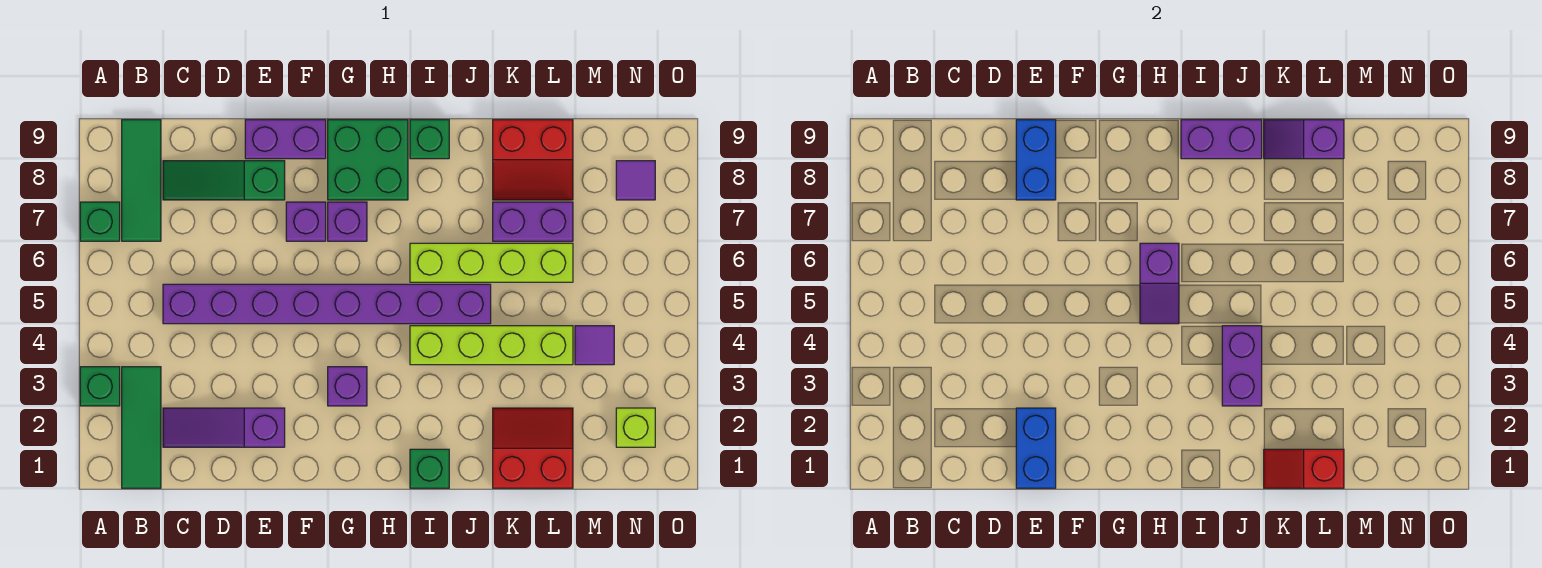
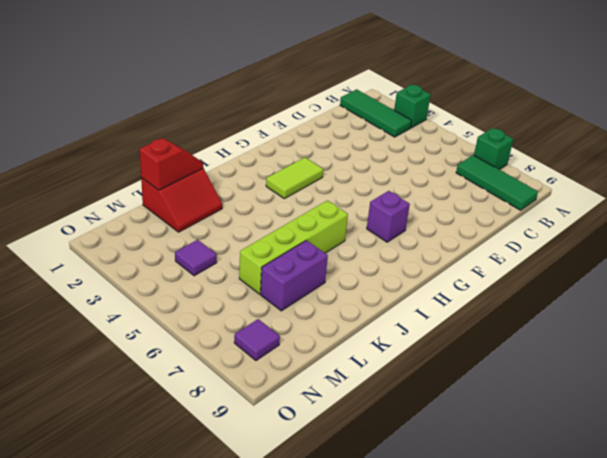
lime tile G3:H3 level 1 -> purple brick G3 level 1
none -> purple slope C2:E2 level 1 top E
none -> purple brick C5:J5 level 1
none -> green slope C8:E8 level 1 top E

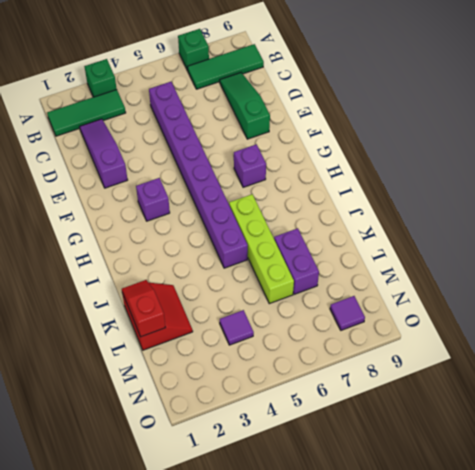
none -> purple brick E9:F9 level 1
none -> purple brick F7 level 1
none -> green brick G8:H9 level 1

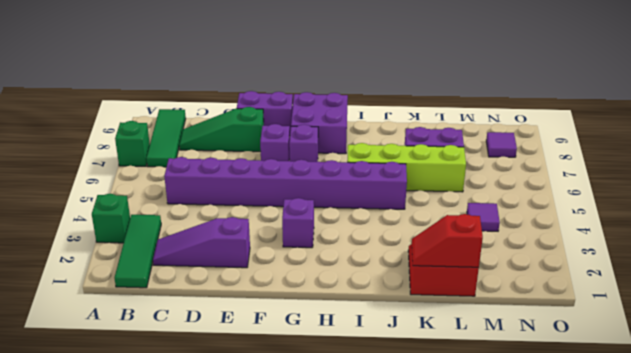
purple brick G8:H9 level 1 -> green brick G8:H9 level 1
none -> green brick I1 level 1
none -> lime brick I4:L4 level 1
none -> green brick I9 level 1

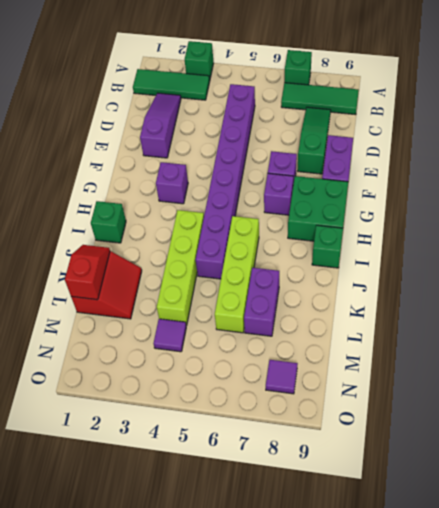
none -> red slope K8:L9 level 1 top 9
none -> lime brick N2 level 1
none -> blue brick E1:E2 level 2

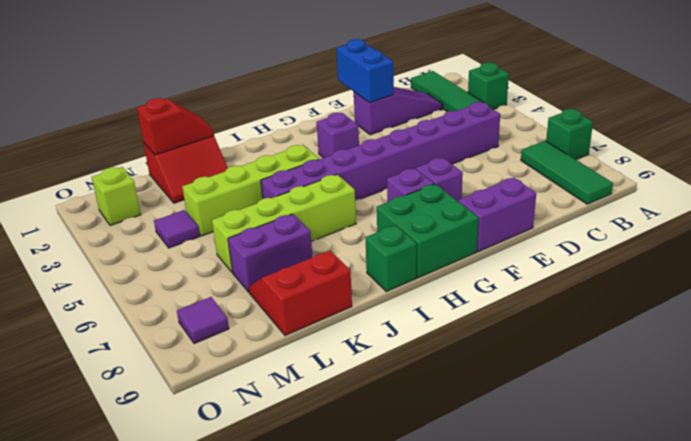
none -> green slope C8:E8 level 1 top E
none -> green brick I1 level 1
none -> blue brick E8:E9 level 2

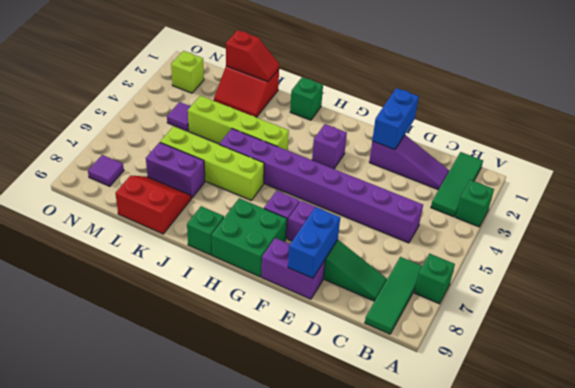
none -> purple slope H5:H6 level 2 top 6
none -> purple brick I9:J9 level 2
none -> purple brick J3:J4 level 2

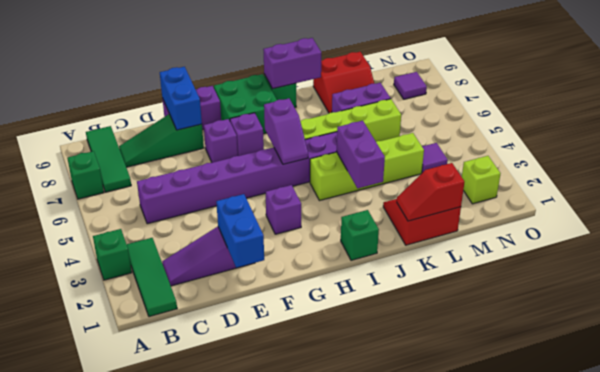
none -> purple slope K9:L9 level 2 top L

